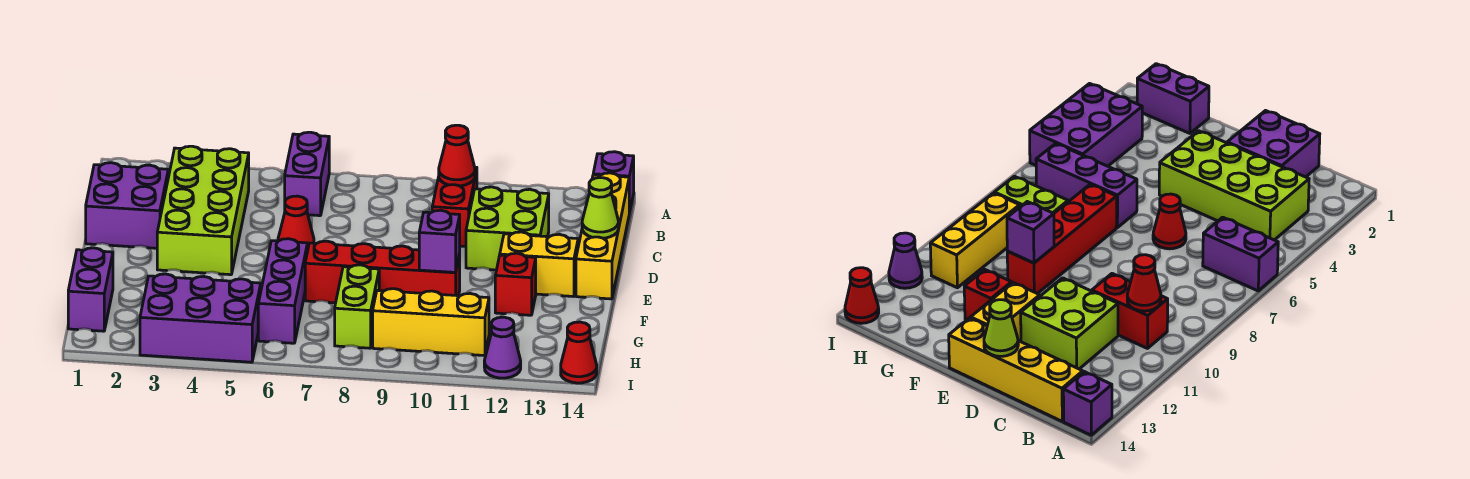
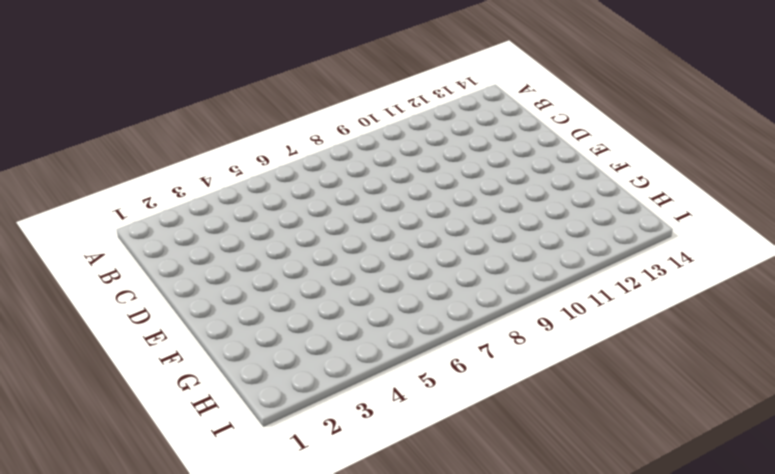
none -> purple brick A6:B6 level 1
none -> purple brick A14 level 1
none -> lime brick B3:E4 level 1

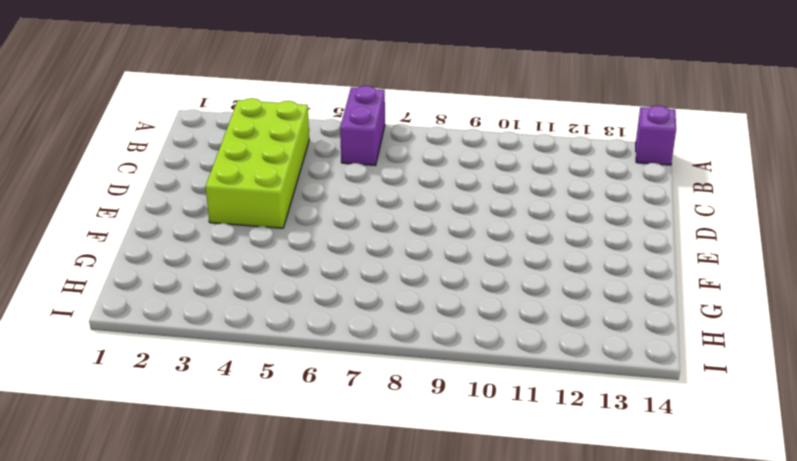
none -> red brick B10:C10 level 1
none -> yellow brick B14:E14 level 1
none -> purple brick C1:D2 level 1

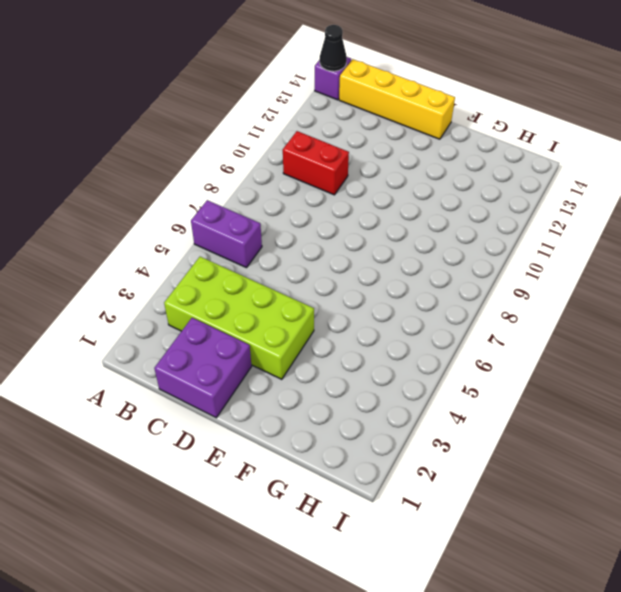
black cone A14 level 2 -> none
none -> lime brick C11:D12 level 1
none -> red cone D6 level 1
none -> yellow brick E12:E13 level 1

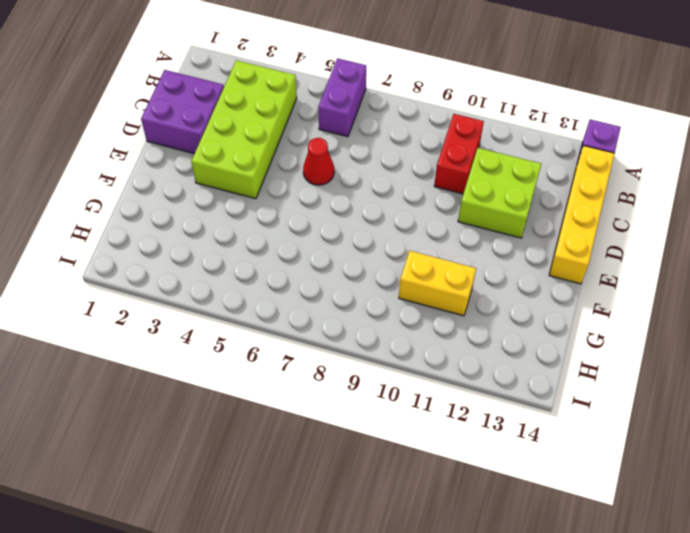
yellow brick G10:G11 level 1 -> yellow brick E12:E13 level 1
none -> purple brick F6:H6 level 1
none -> red brick F7:F10 level 1
none -> red brick F12 level 1

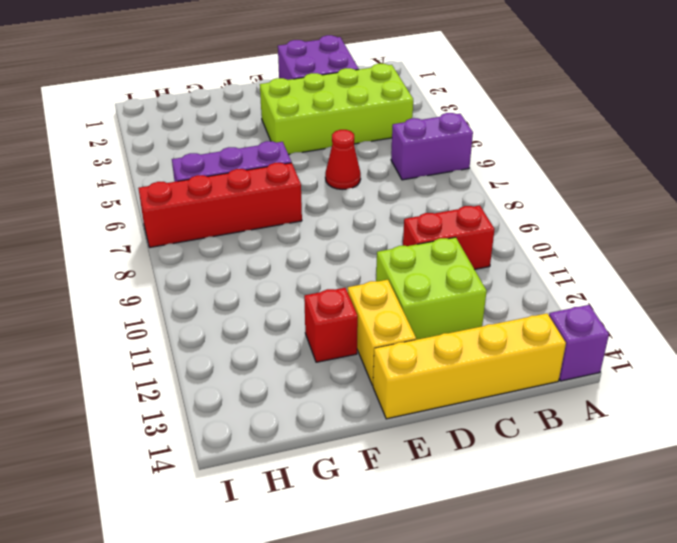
red brick F7:I7 level 1 -> red brick F7:F10 level 1
none -> purple brick G1:H1 level 1
none -> lime brick G8:H8 level 1
none -> purple brick H3:I5 level 1

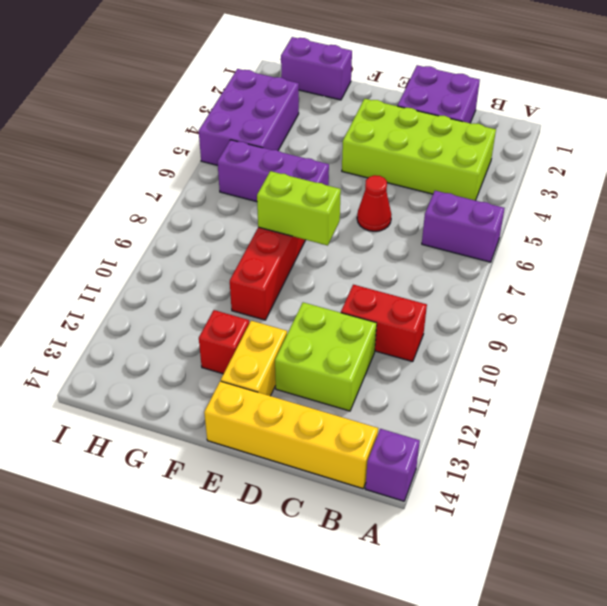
lime brick E8:F8 level 2 -> lime brick G8:H8 level 1
none -> yellow brick H9:H11 level 1
none -> purple cone I12 level 1
none -> red cone I14 level 1

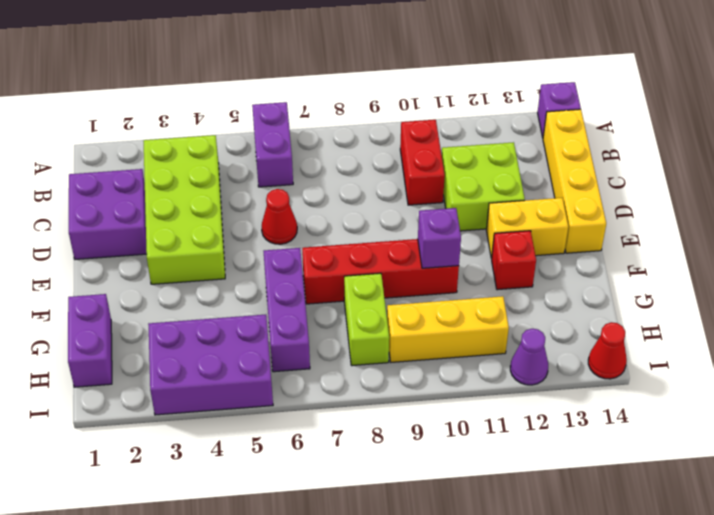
none -> red cone B10 level 2
none -> lime cone D14 level 2

